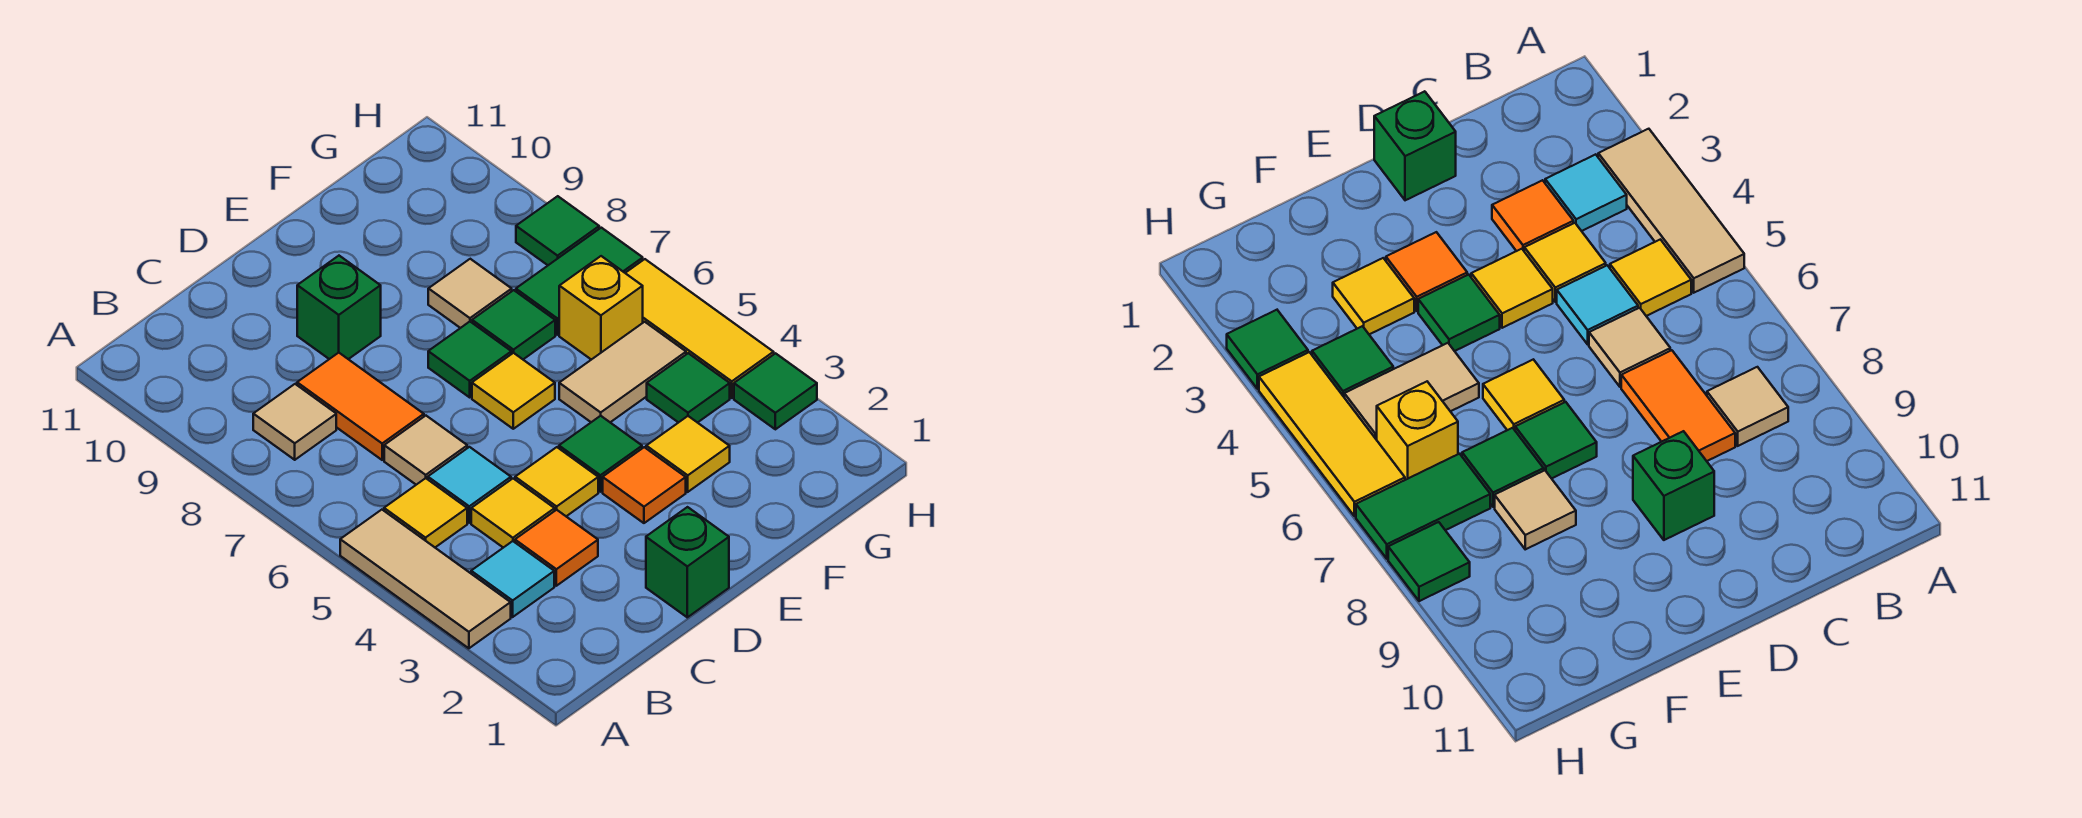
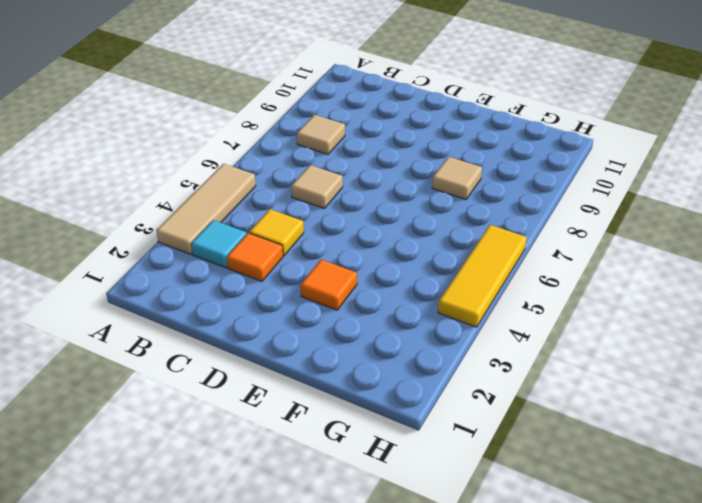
none -> yellow tile B5 level 1
none -> cyan tile C5 level 1
none -> orange tile C7:C8 level 1

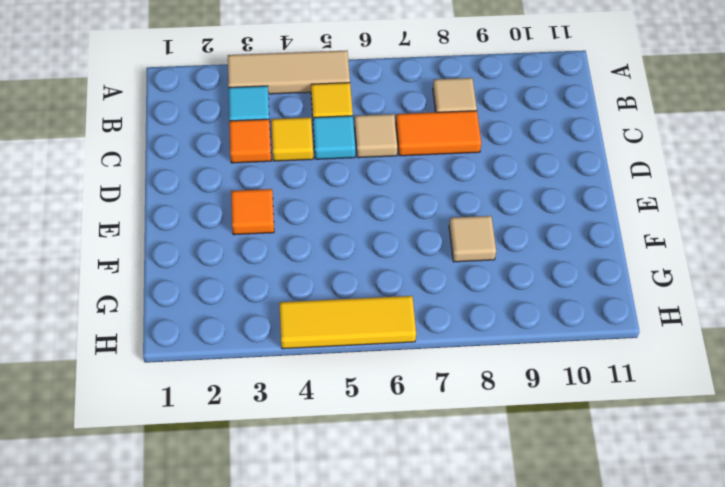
none -> green brick D1 level 1
none -> yellow tile D4 level 1
none -> green brick D9 level 1

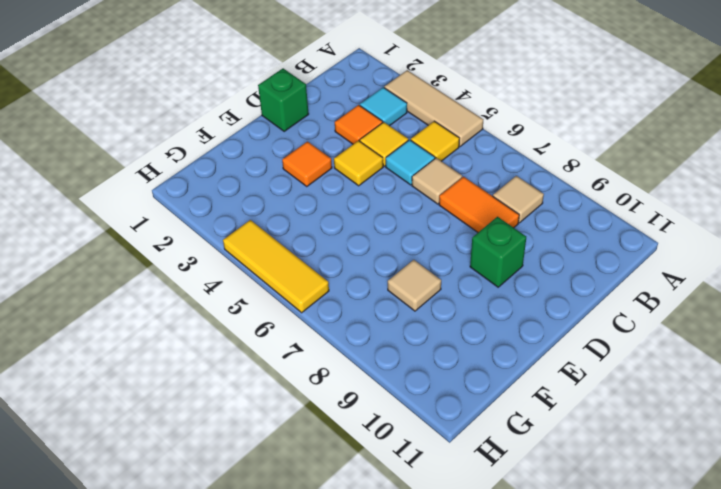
none -> green tile E4 level 1
none -> yellow tile E6 level 1
none -> green tile E7 level 1

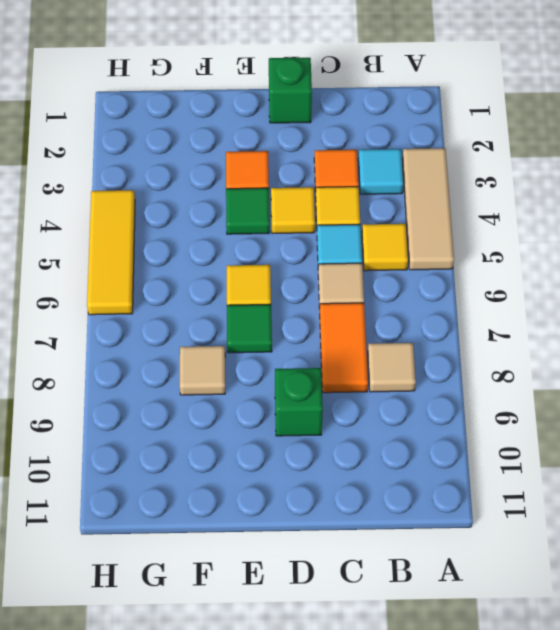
none -> yellow tile F3 level 1
none -> tan tile F5:G5 level 1
none -> green tile F7 level 1

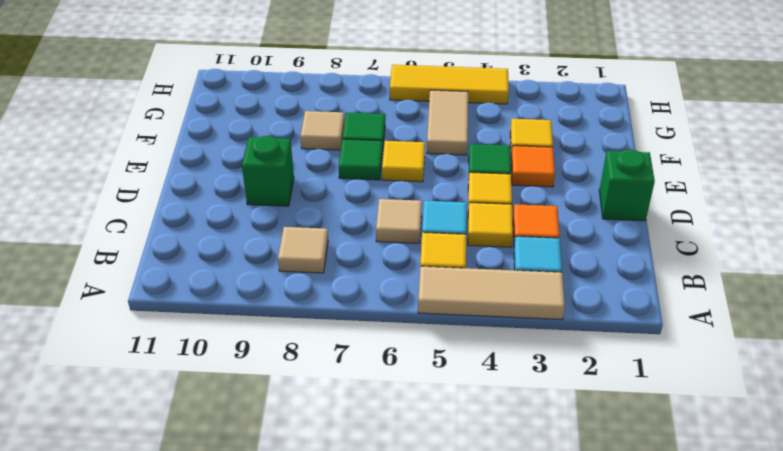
none -> orange tile C7:C8 level 1
none -> green tile G4 level 1
none -> yellow brick G6 level 1

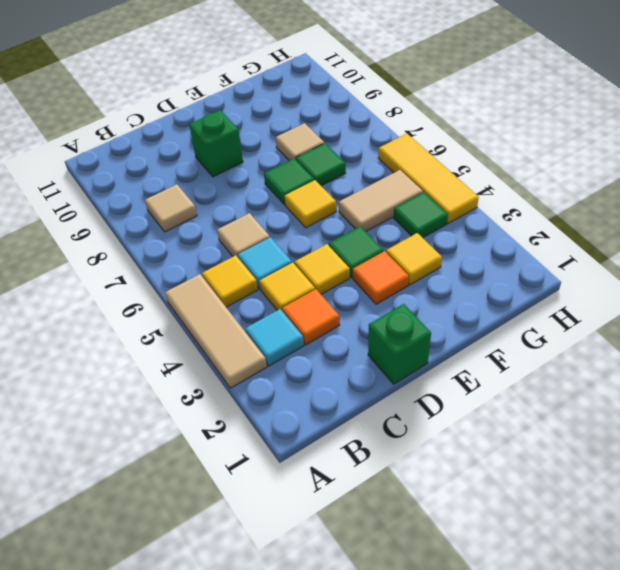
none -> orange tile C7:C8 level 1
none -> yellow brick G6 level 1
none -> green tile G7:H7 level 1

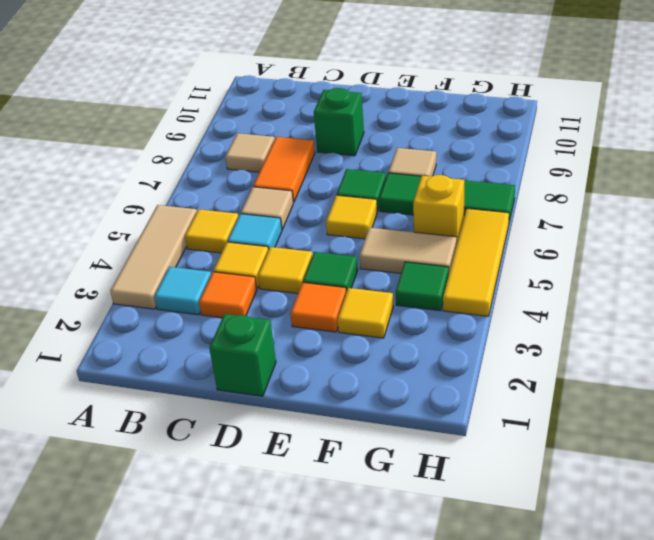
none -> green tile H3 level 1
none -> green tile H8 level 1

